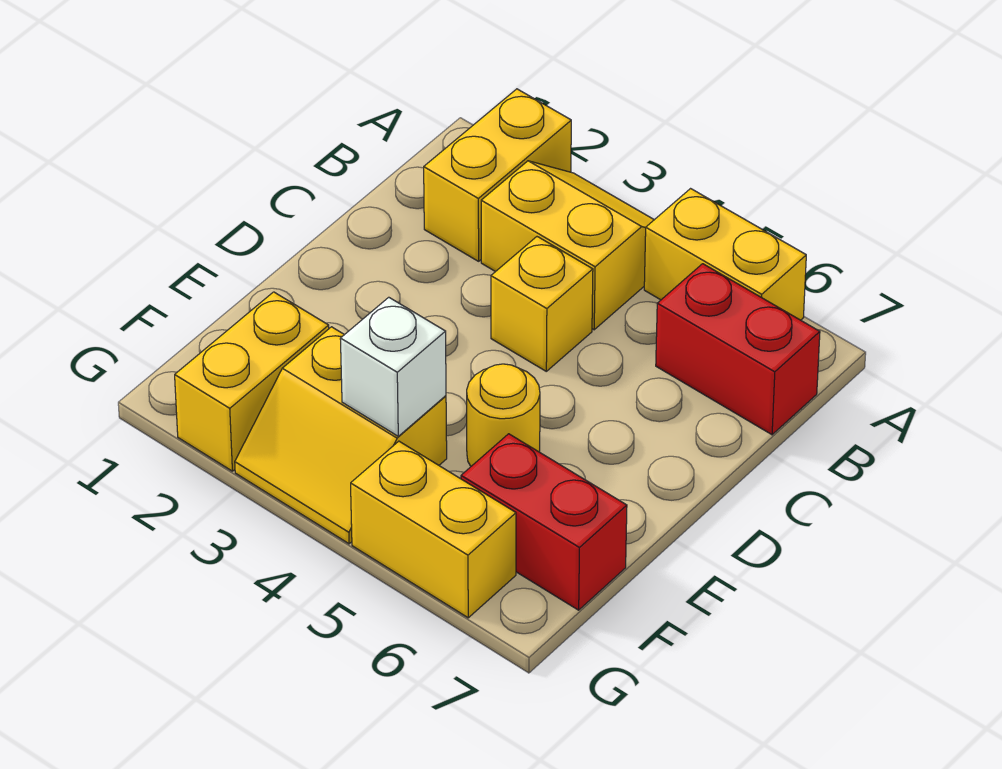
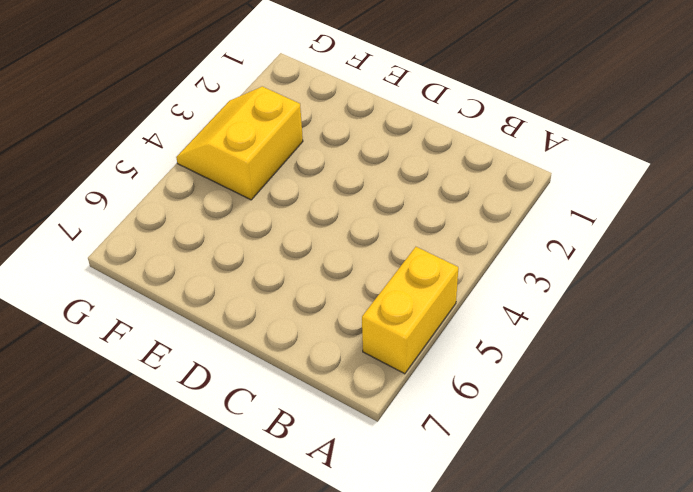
none -> yellow brick A2:B2 level 1
none -> yellow slope A3:B4 level 1 top B

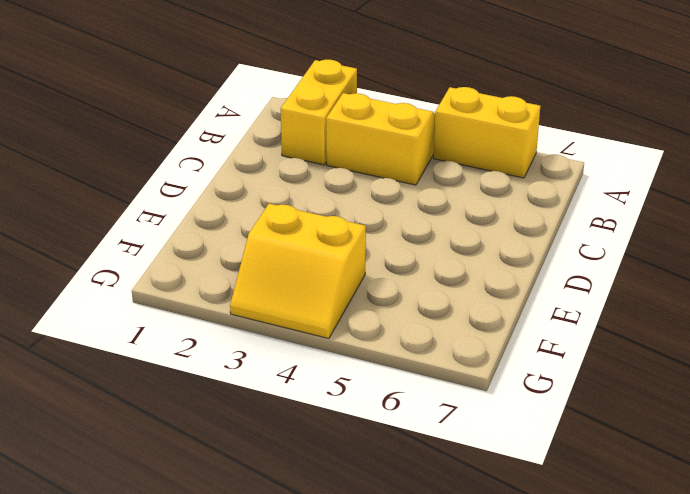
none -> red brick B6:B7 level 1
none -> yellow brick C4 level 1

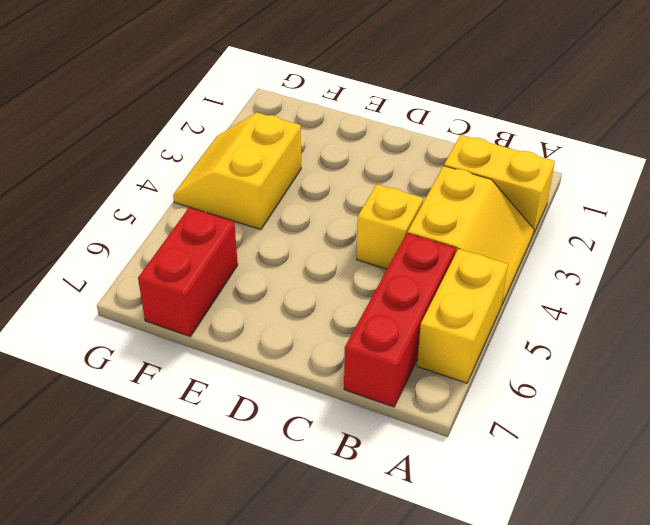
red brick B5:B7 level 1 -> red brick B6:B7 level 1
none -> yellow round brick E5 level 1
none -> yellow brick F2:G2 level 1

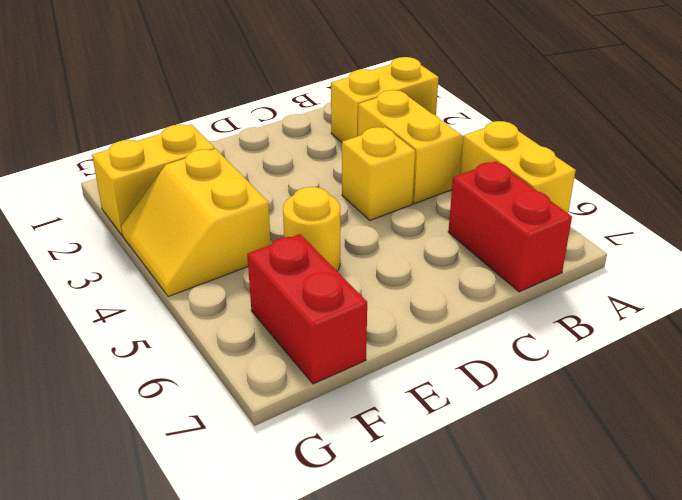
none -> yellow brick G5:G6 level 1
none -> white brick F4 level 2

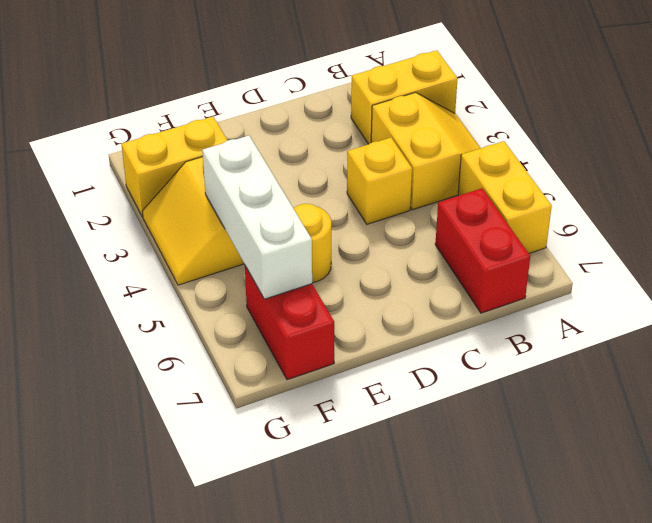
white brick F4:F6 level 2 -> white brick F4 level 2
none -> yellow brick G5:G6 level 1

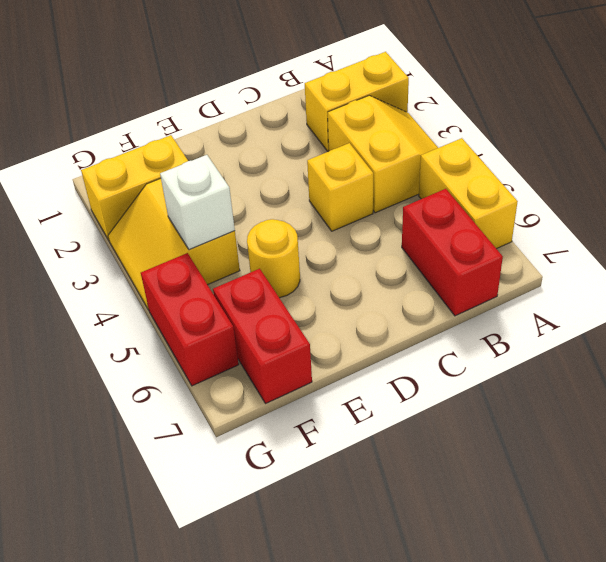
red brick G5:G6 level 1 -> yellow brick G5:G6 level 1

